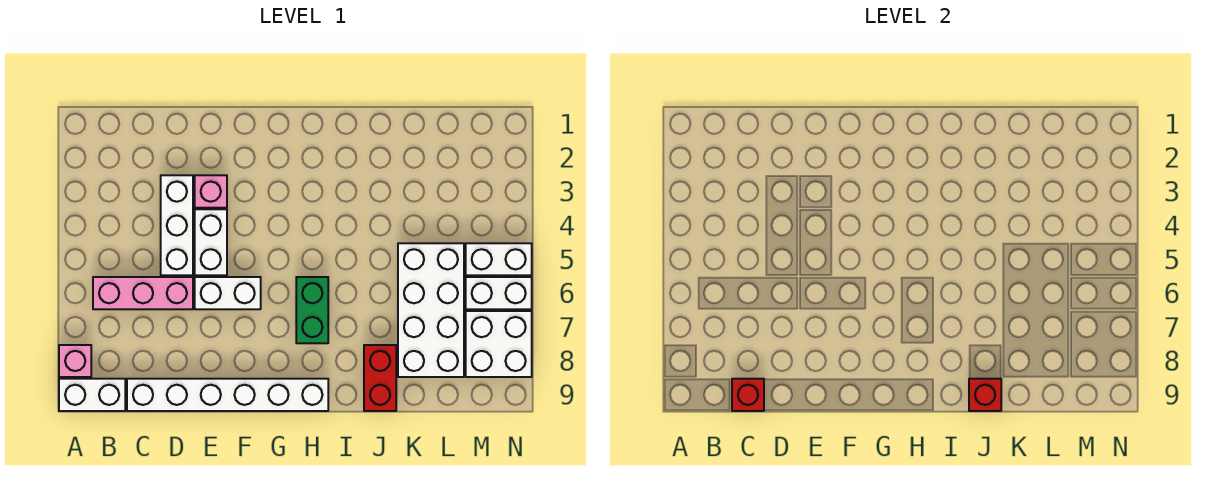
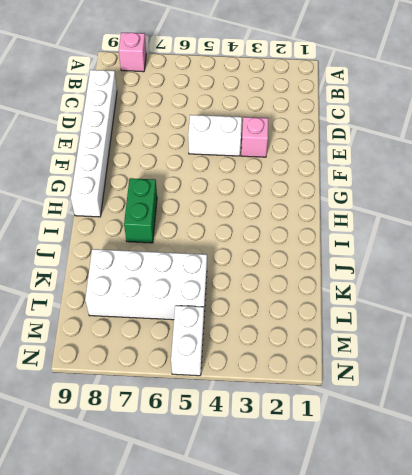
green brick H7:I7 level 1 -> green brick H6:H7 level 1
none -> white brick A9:B9 level 1
none -> pink brick B6:D6 level 1
none -> white brick D3:D5 level 1

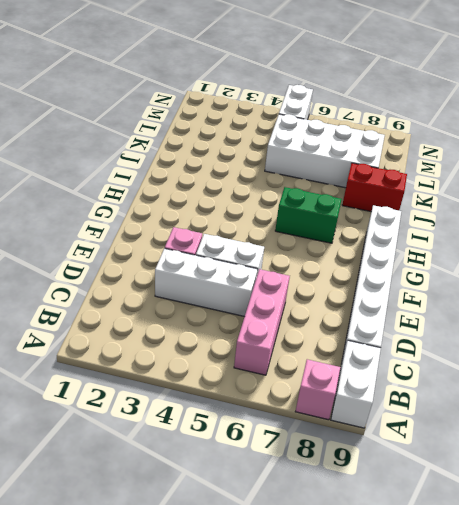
none -> white brick E6:F6 level 1
none -> white brick M6:N6 level 1
none -> white brick M7:N8 level 1

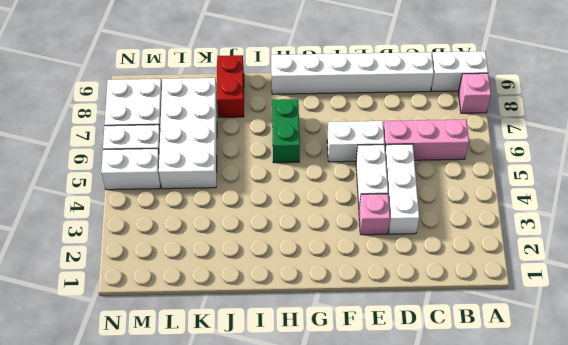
none -> red brick C9 level 2
none -> red brick J9 level 2

